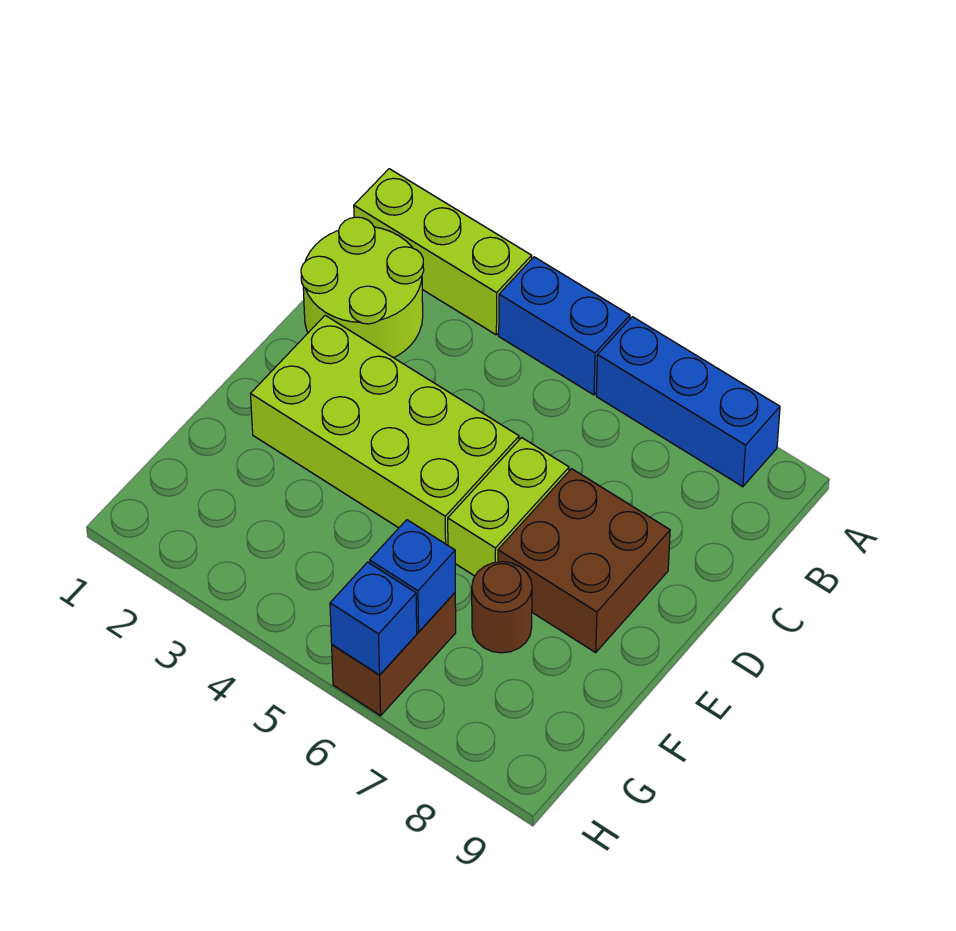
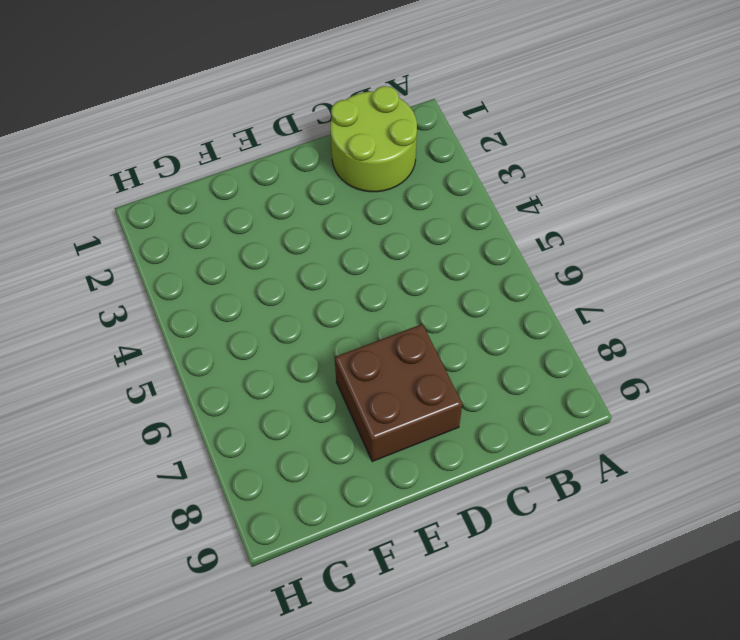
none -> lime brick A1:A3 level 1
none -> blue brick A4:A5 level 1

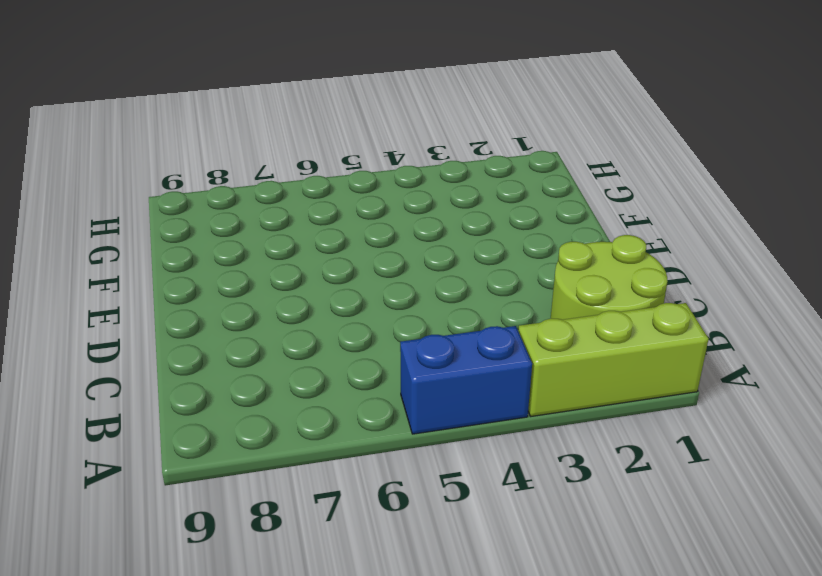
none -> blue brick A6:A8 level 1
none -> lime brick D2:E5 level 1

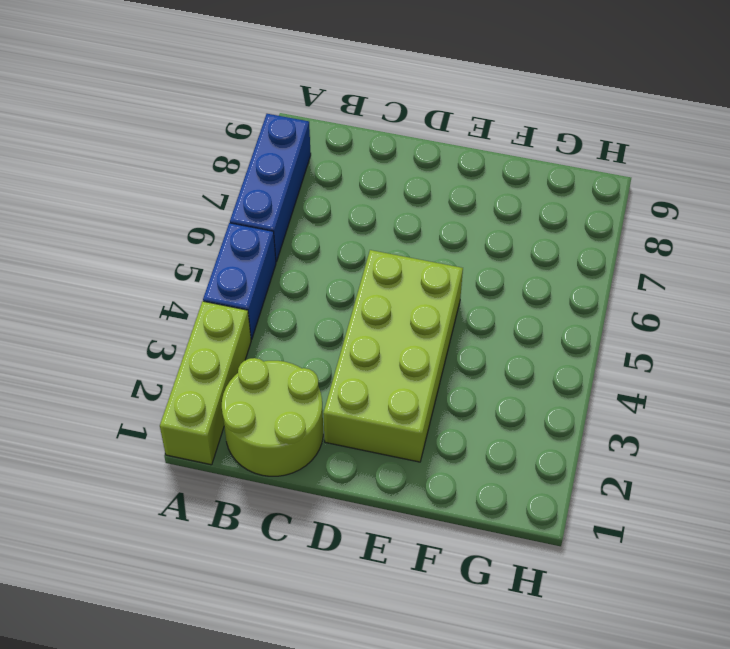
none -> lime brick D6:E6 level 1
none -> brown brick D7:E8 level 1

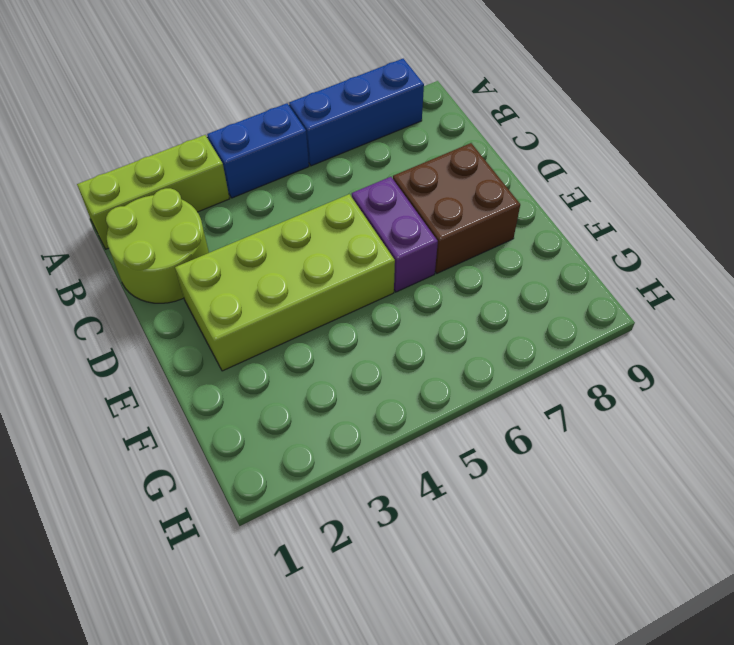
purple brick D6:E6 level 1 -> lime brick D6:E6 level 1
none -> brown round brick F7 level 1
none -> brown brick G6:H6 level 1

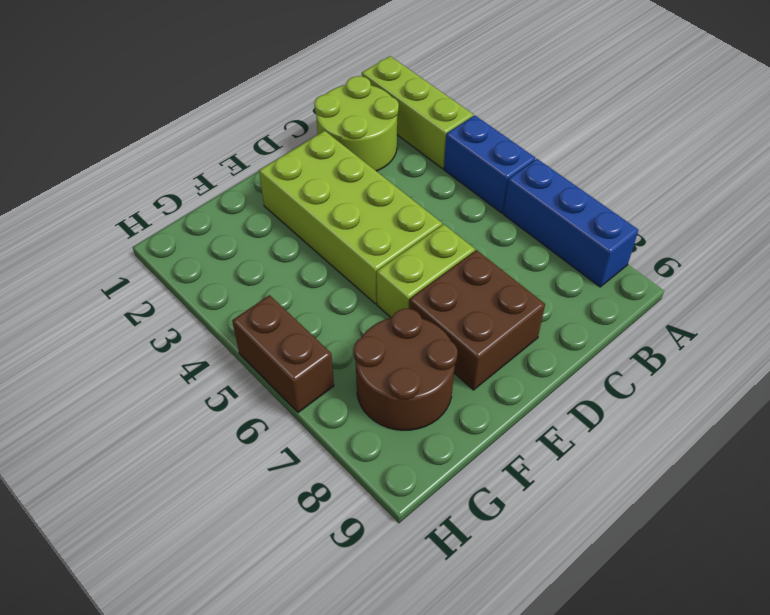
brown round brick F7:G8 level 1 -> brown round brick F7 level 1
brown brick H5:H6 level 1 -> brown brick G6:H6 level 1
none -> blue brick G6 level 2
none -> blue brick H6 level 2

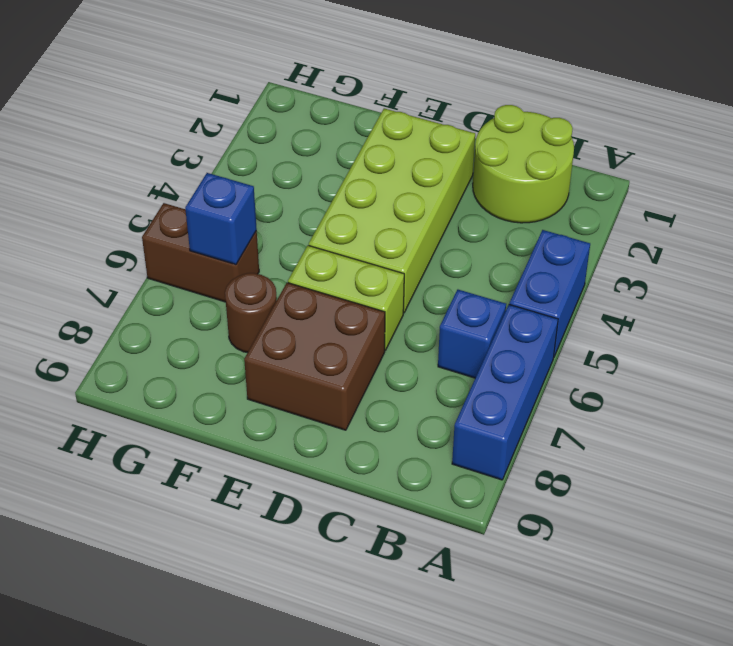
blue brick B6 level 1 -> blue brick H6 level 2
none -> lime brick A1:A3 level 1

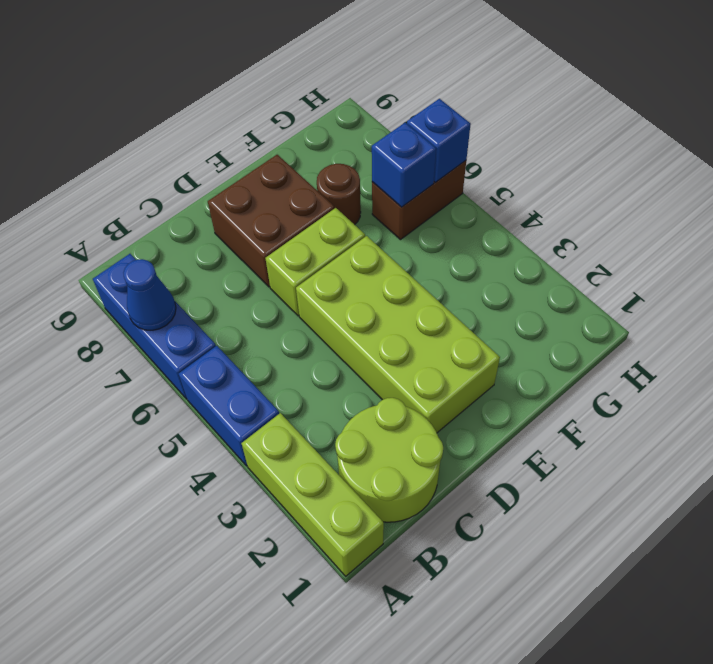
blue cone A7 level 2 -> none

